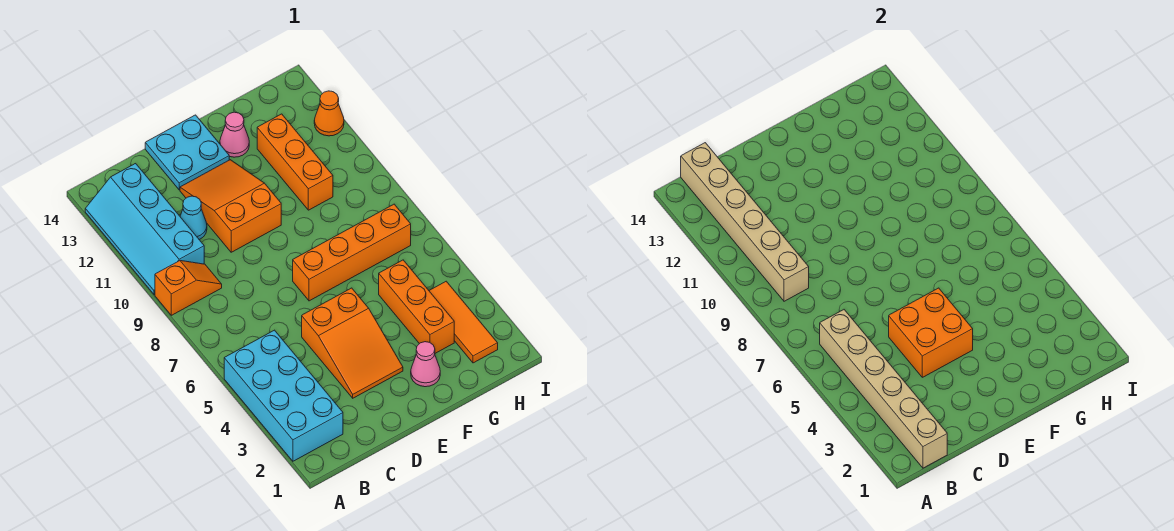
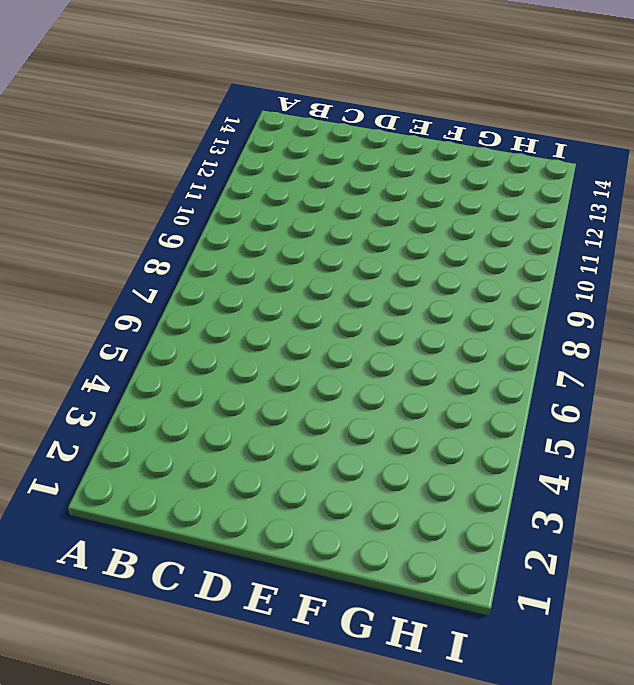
none -> cyan brick A2:B5 level 1
none -> orange slope A9:B9 level 1 top A
none -> cyan slope A10:B13 level 1 top B

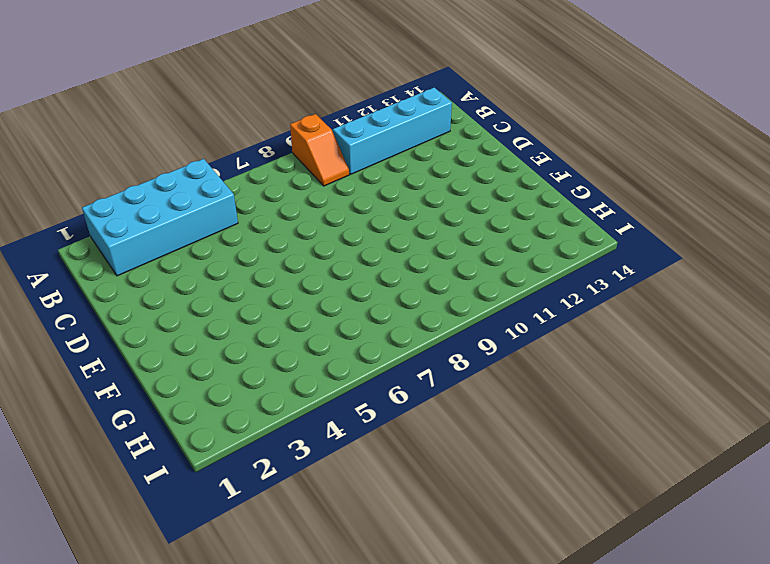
none -> cyan cone C11 level 1
none -> orange slope D3:E5 level 1 top 5
none -> orange slope D10:E12 level 1 top 10

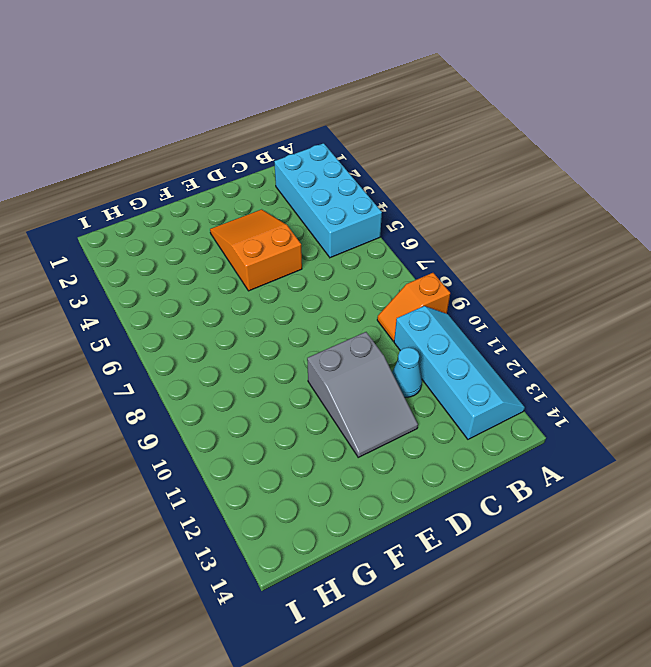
grey slope D10:E12 level 1 top 10 -> orange slope D10:E12 level 1 top 10
none -> cyan plate D13:E14 level 1
none -> orange brick E7:H7 level 1
none -> pink cone F2 level 1

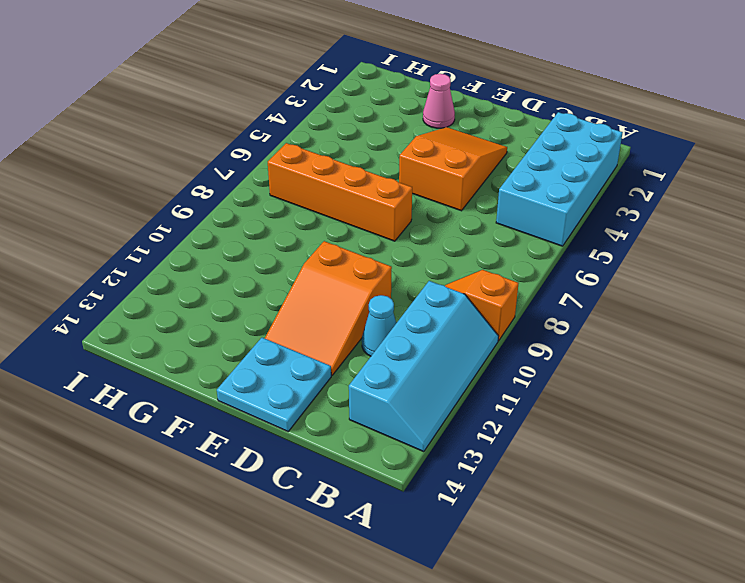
none -> pink cone F13 level 1
none -> orange brick G3:G5 level 1
none -> orange brick G10:G12 level 1

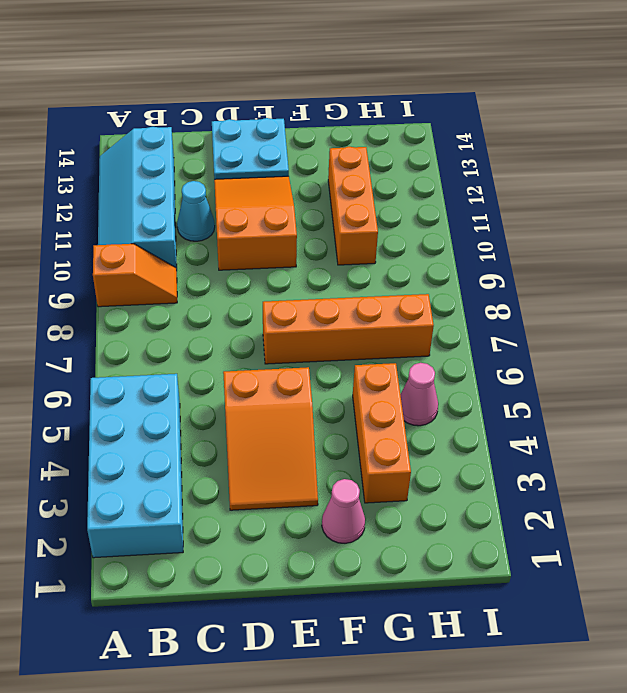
pink cone H5 level 1 -> pink cone F13 level 1
none -> orange tile H2:H4 level 1
none -> orange cone I12 level 1
none -> tan brick B1:B6 level 2

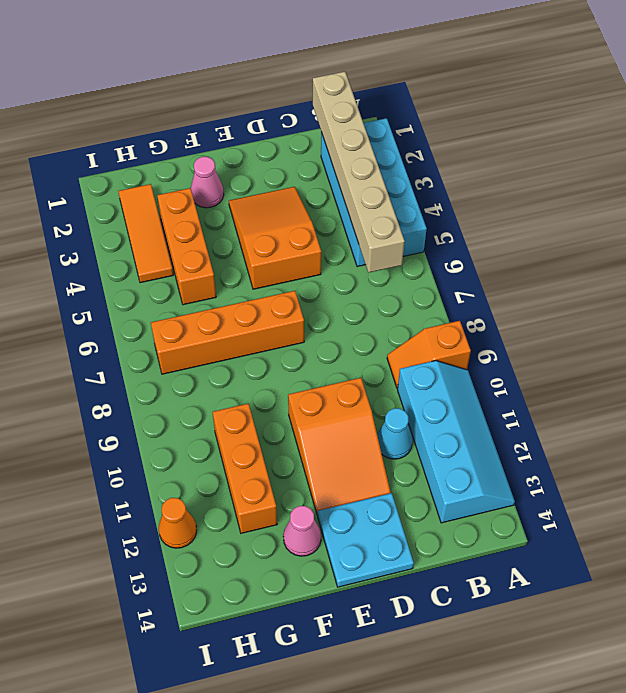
none -> tan brick B9:B14 level 2
none -> orange brick D4:E5 level 2

